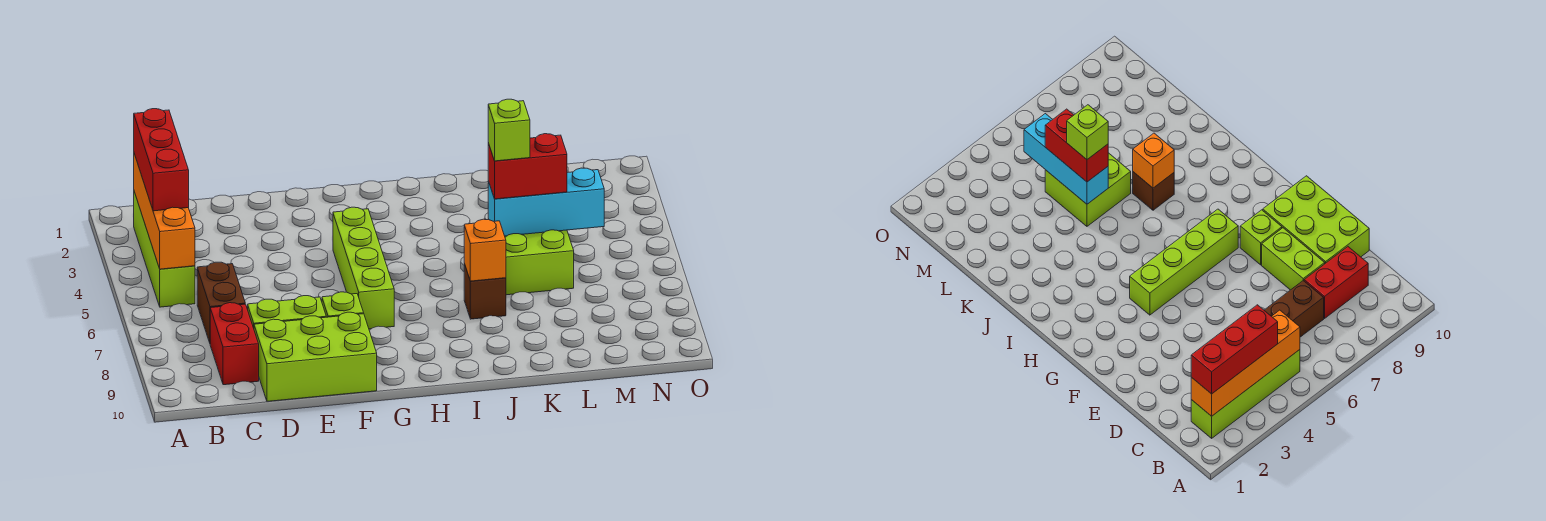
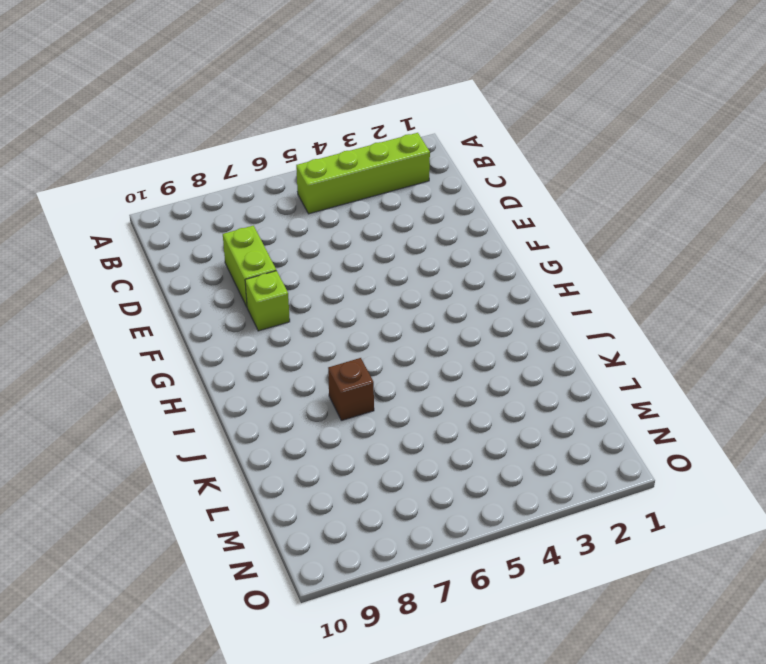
none -> brown brick C6:C7 level 1
none -> red brick C8:C9 level 1
none -> lime brick D9:F10 level 1

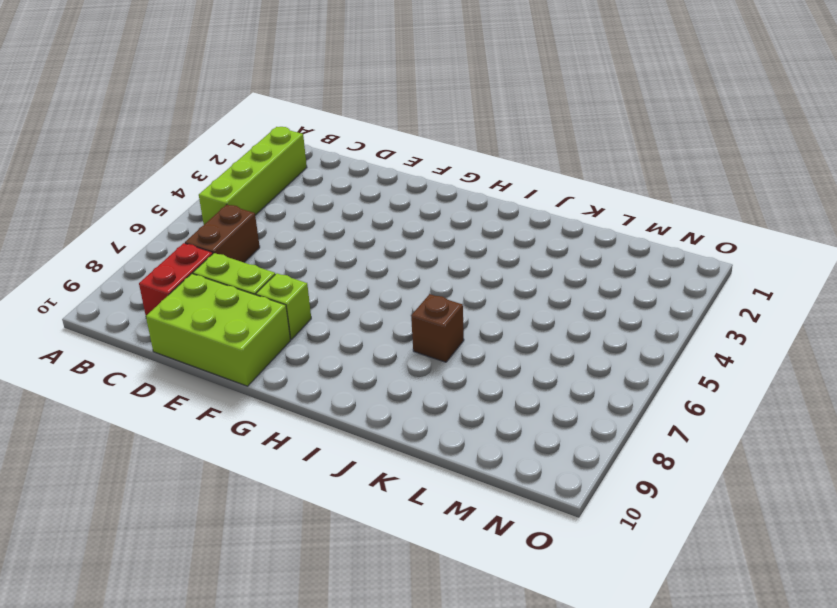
none -> lime brick G4:G7 level 1
none -> lime brick K5:L6 level 1
none -> orange brick B2:B5 level 2

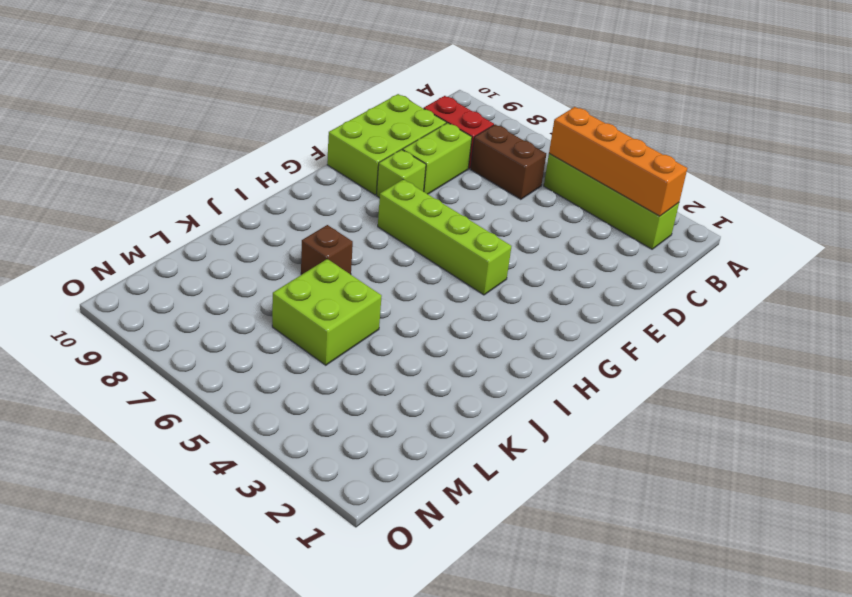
none -> orange brick J7 level 2
none -> cyan brick K5:M5 level 2
none -> red brick B2:B4 level 3

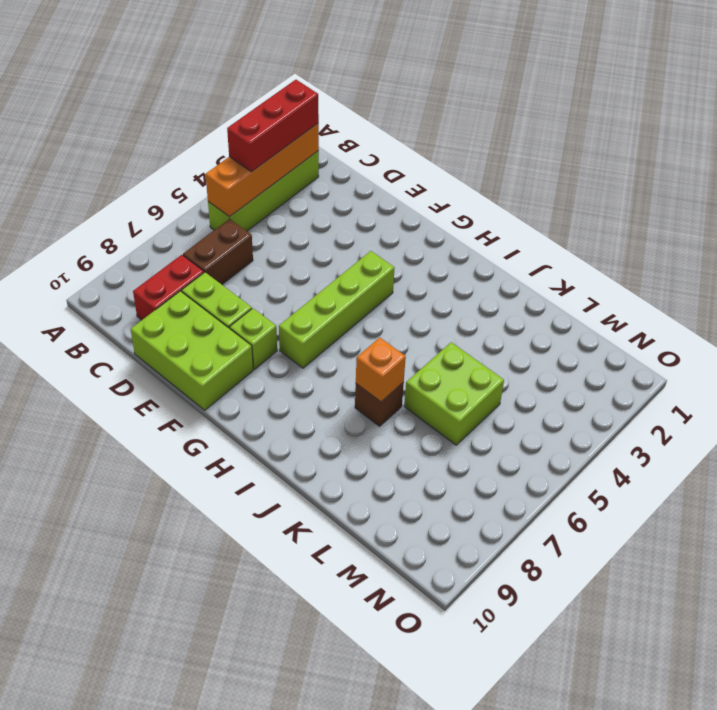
none -> cyan brick K5:M5 level 2
none -> red brick K5:L5 level 3
none -> lime brick K5 level 4

